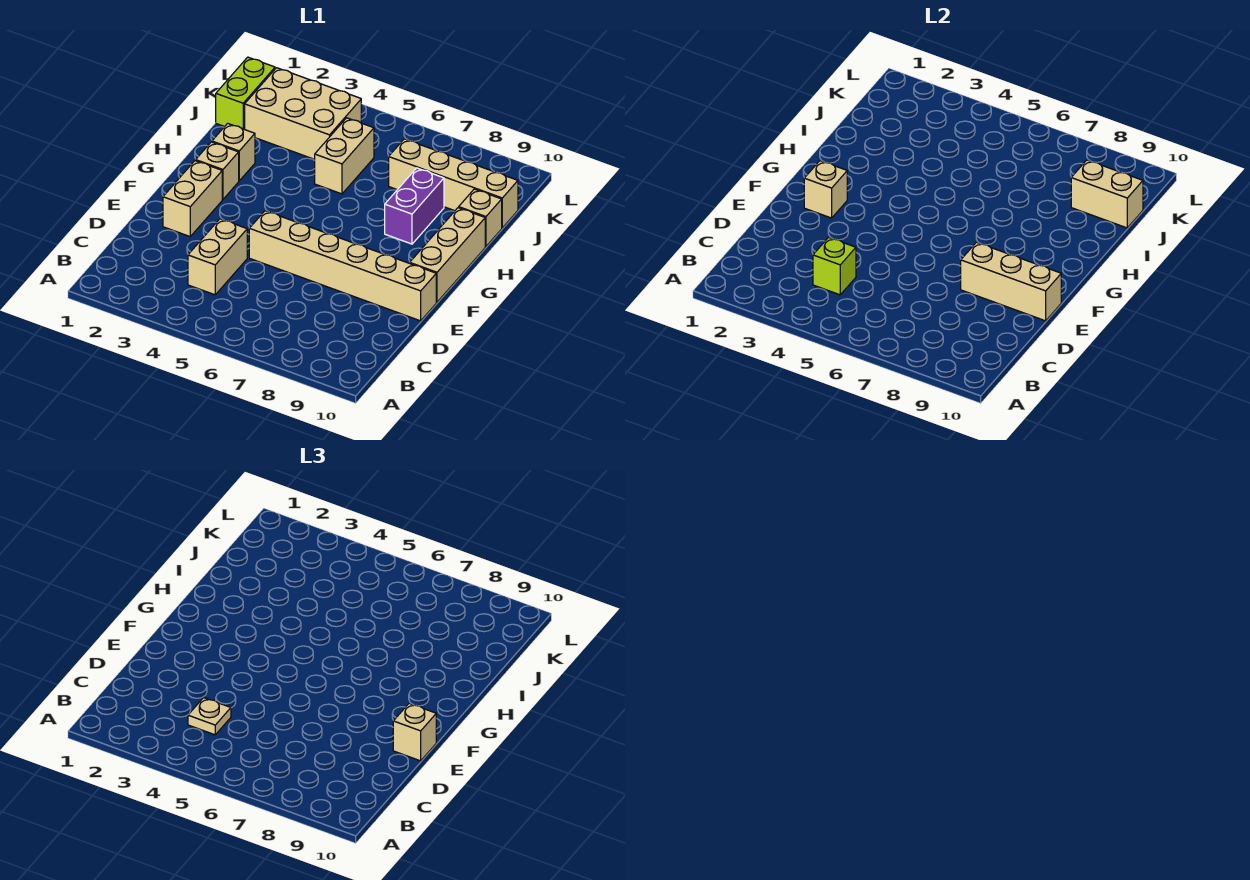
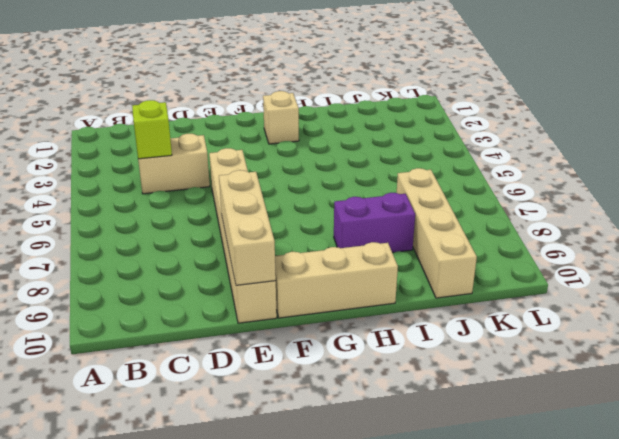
none -> tan brick E2:F2 level 1
none -> tan brick H2 level 1
none -> tan brick I5:J5 level 1

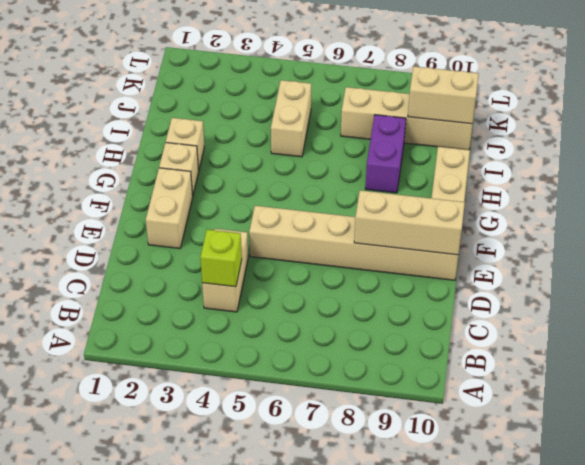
none -> tan brick I10 level 1
none -> lime brick J1:K1 level 1
none -> tan brick J2:K4 level 1

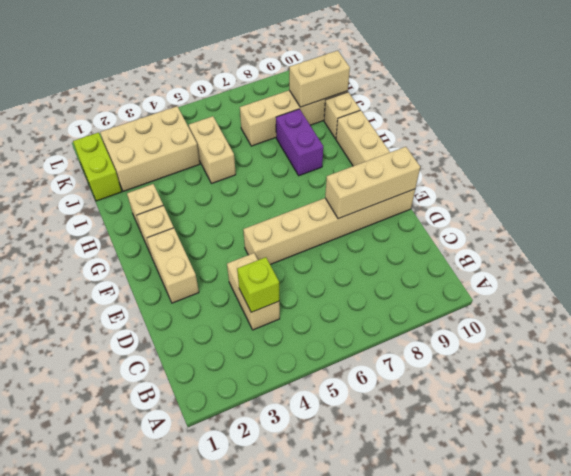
none -> tan brick F2 level 2
none -> tan plate C4 level 3
none -> tan brick E10 level 3

